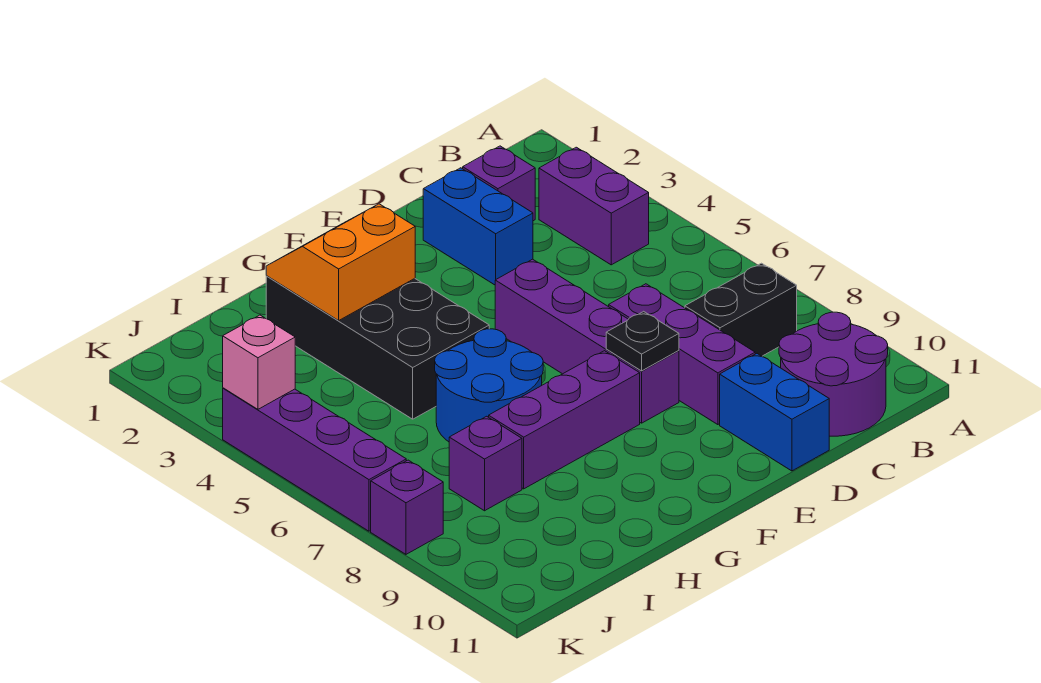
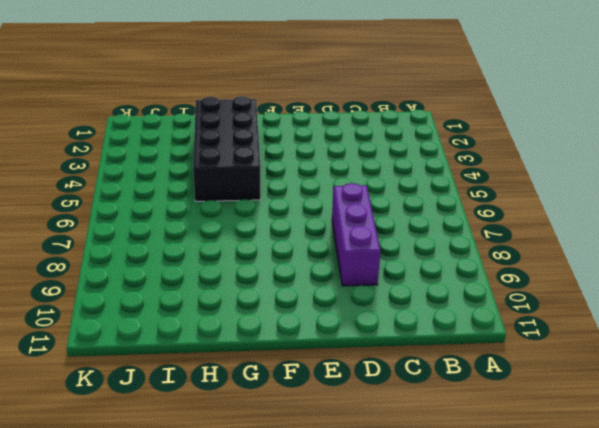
none -> purple brick B3:B4 level 1
none -> black brick B8:C8 level 1
none -> purple round brick B10:C11 level 1

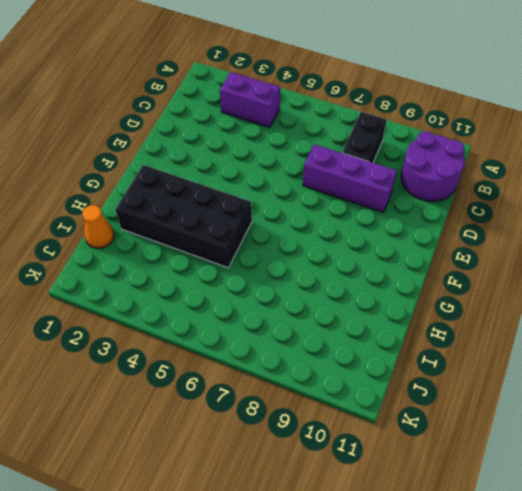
orange cone I1 level 1 -> none
none -> purple brick C2 level 1
none -> blue brick D2:D3 level 1
none -> blue brick D10:D11 level 1

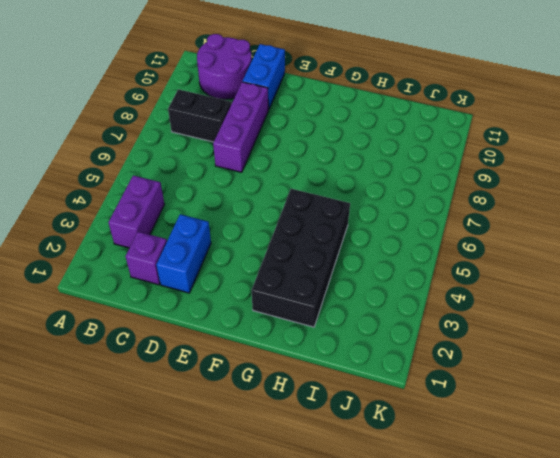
none -> purple brick E5:E8 level 1
none -> purple brick F8:H8 level 1
none -> blue round brick G6:H7 level 1

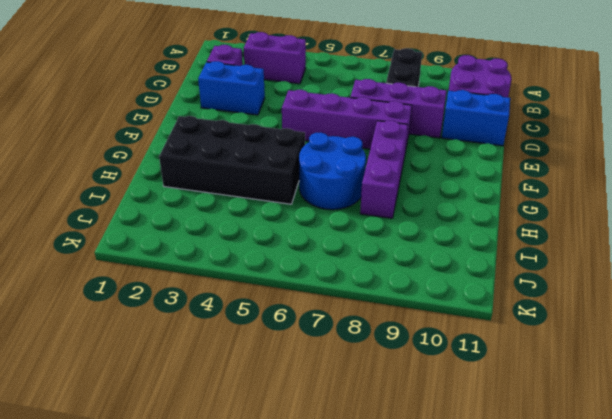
none -> purple brick I8 level 1
none -> purple brick K4:K7 level 1
none -> purple brick K8 level 1

